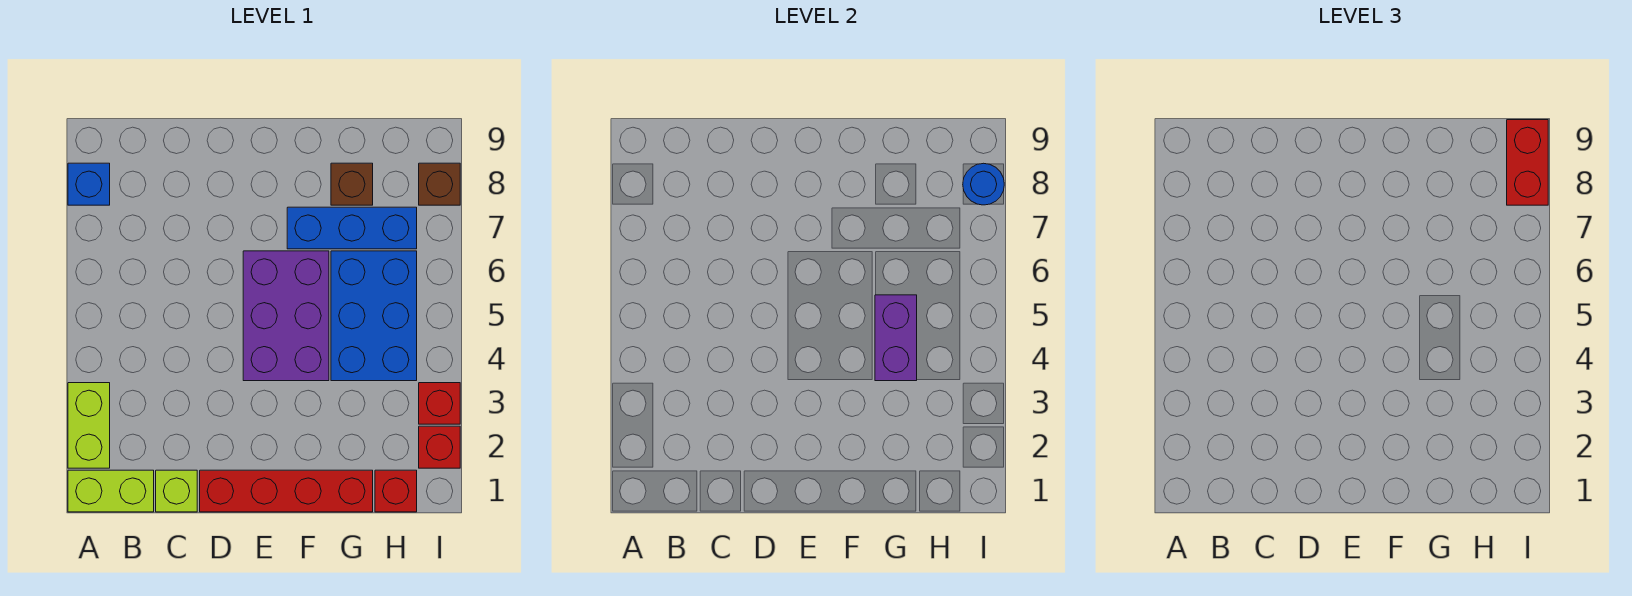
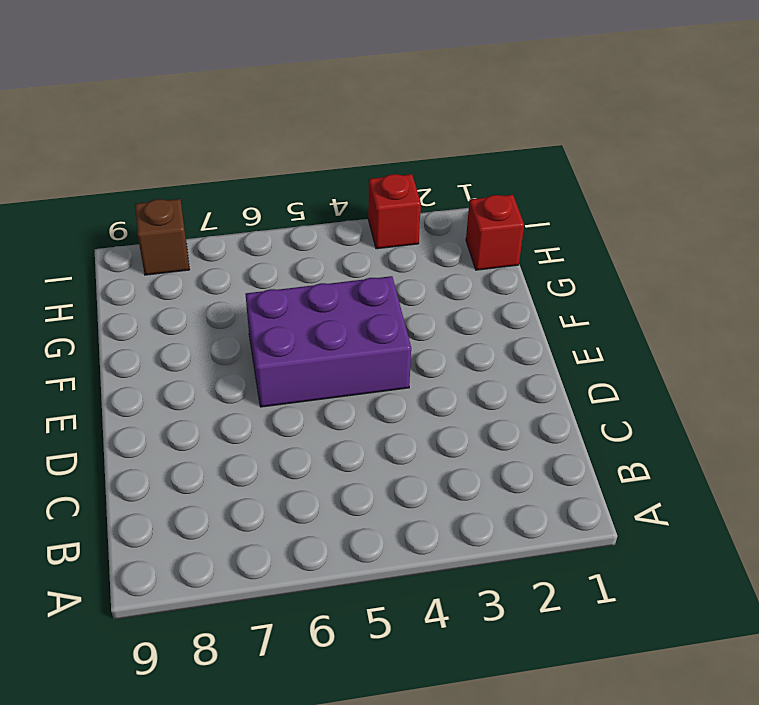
none -> lime brick A1:B1 level 1
none -> lime brick A2:A3 level 1
none -> blue brick A8 level 1

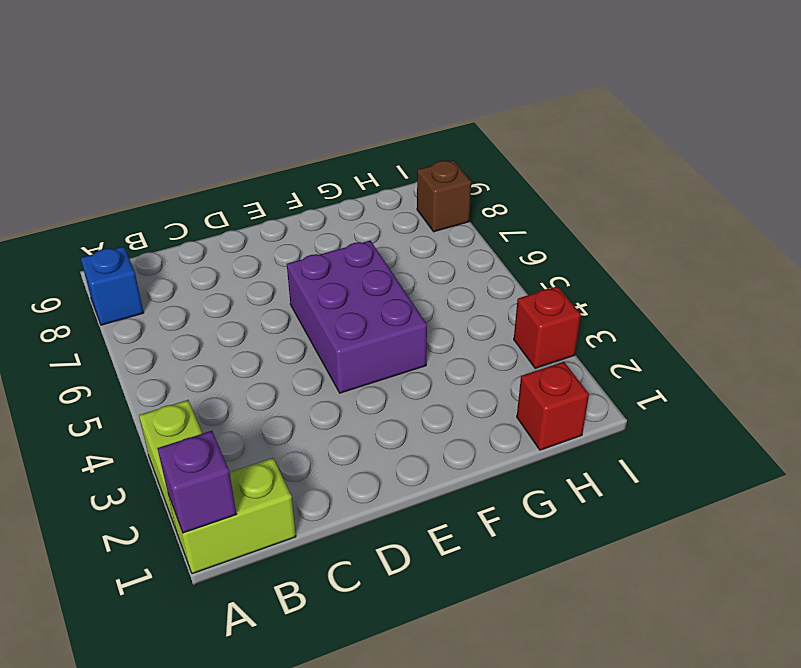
purple brick A1 level 2 -> none
none -> lime brick C1 level 1
none -> red brick D1:G1 level 1
none -> blue brick F7:H7 level 1

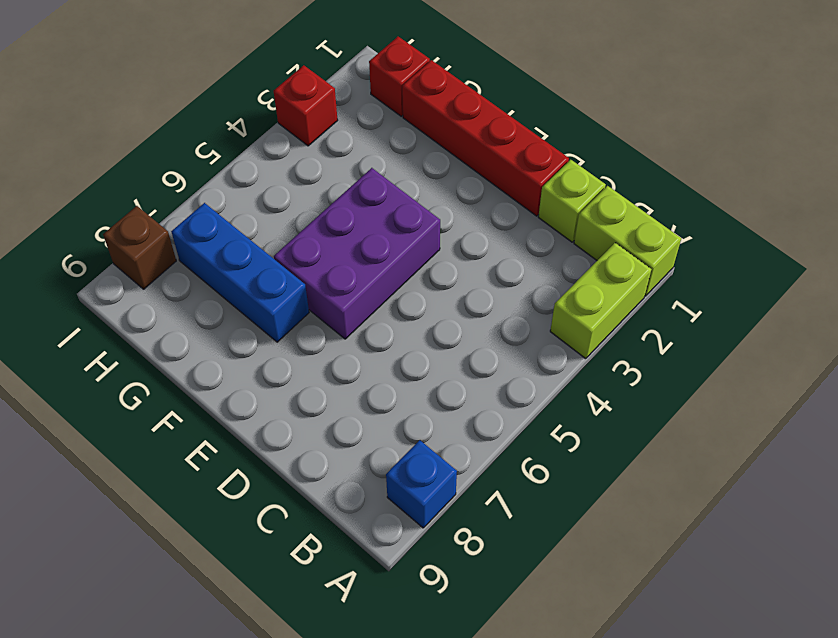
none -> blue brick G4:H6 level 1
none -> brown brick G8 level 1
none -> red brick I2 level 1

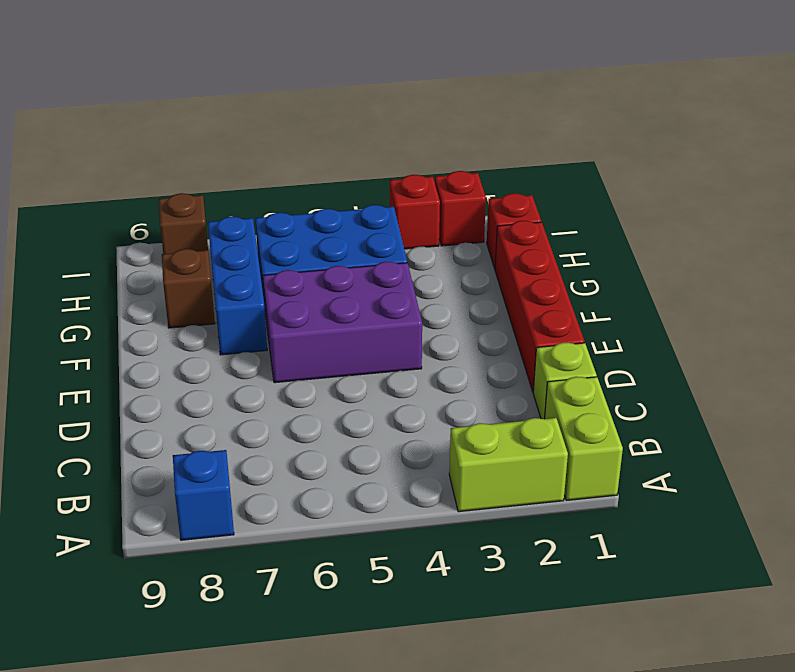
none -> purple brick G4:G5 level 2
none -> blue round brick I8 level 2
none -> red brick I8:I9 level 3

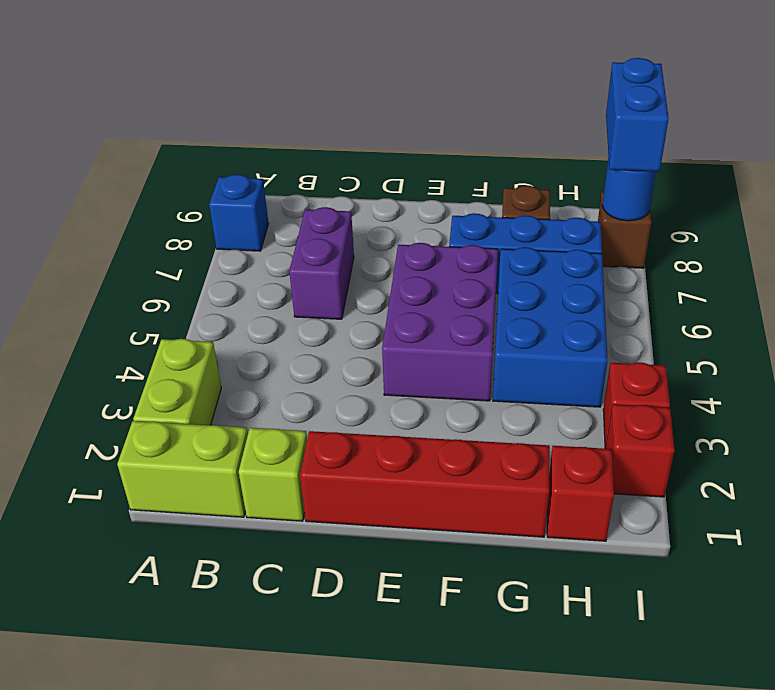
purple brick C6:C7 level 1 -> purple brick G4:G5 level 2
blue brick I8:I9 level 3 -> red brick I8:I9 level 3

